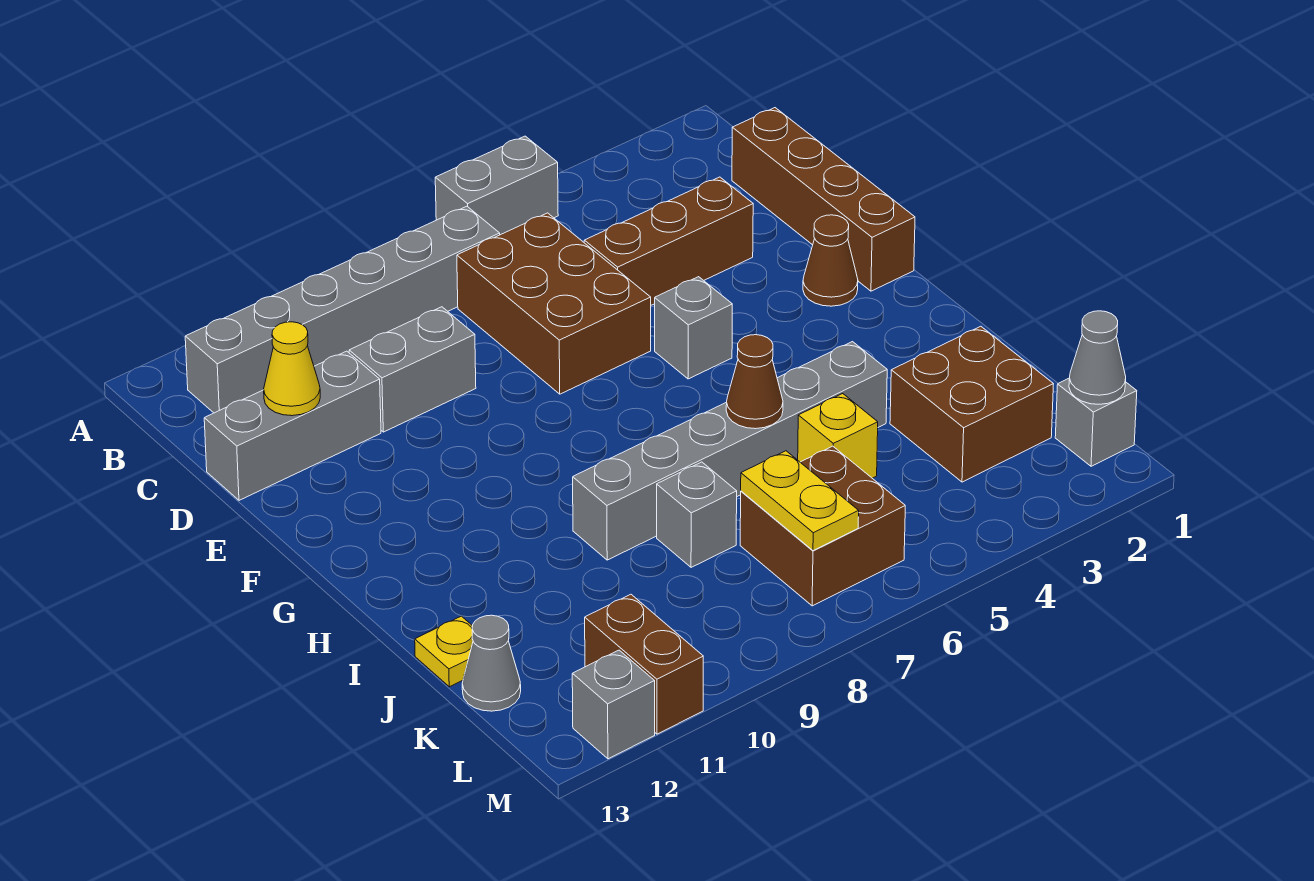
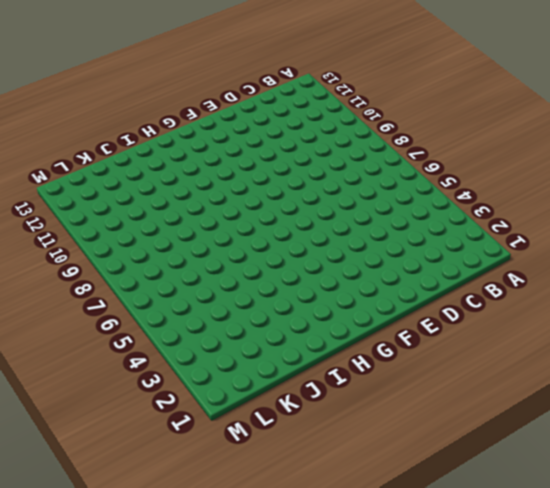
none -> grey brick A5:A6 level 1
none -> grey brick B7:B12 level 1
none -> brown brick C1:F1 level 1

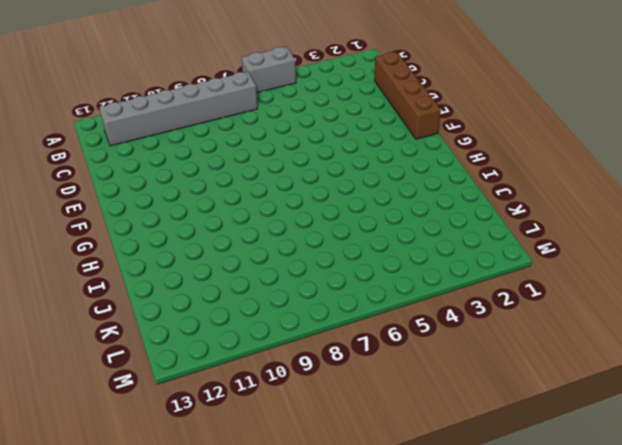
none -> brown brick C6:E7 level 1
none -> brown brick D3:D5 level 1
none -> grey brick D9:D10 level 1

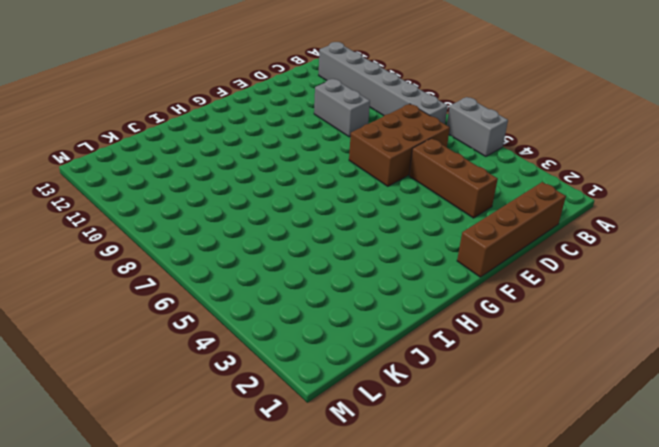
none -> grey brick D11:D13 level 1
none -> brown cone F2 level 1
none -> grey brick F5 level 1

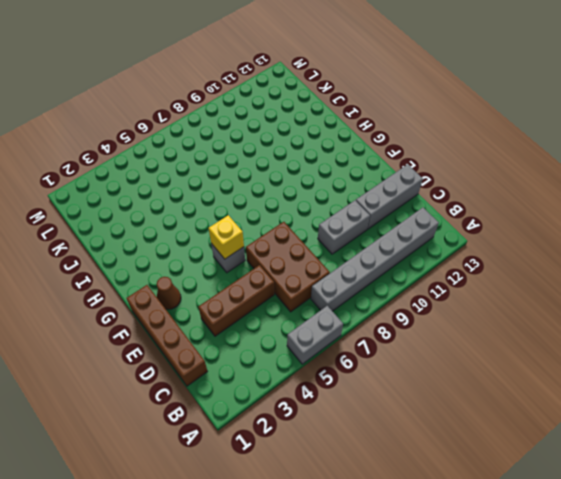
yellow brick F5 level 2 -> yellow brick J5 level 1
none -> grey brick I4:I9 level 1
none -> brown brick J2:K3 level 1
none -> grey brick J8 level 1

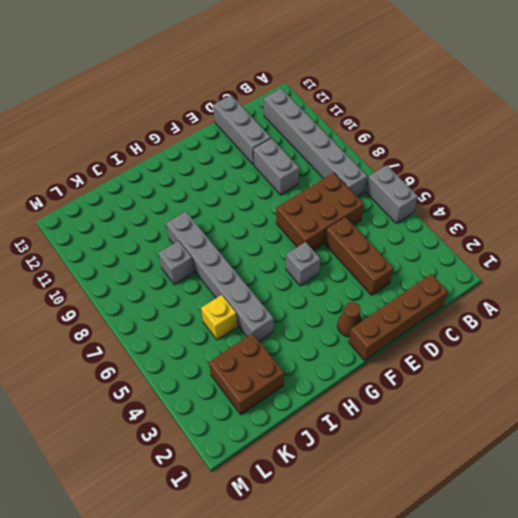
none -> yellow plate J13 level 1
none -> brown brick K6:L7 level 1
none -> grey cone K13 level 1

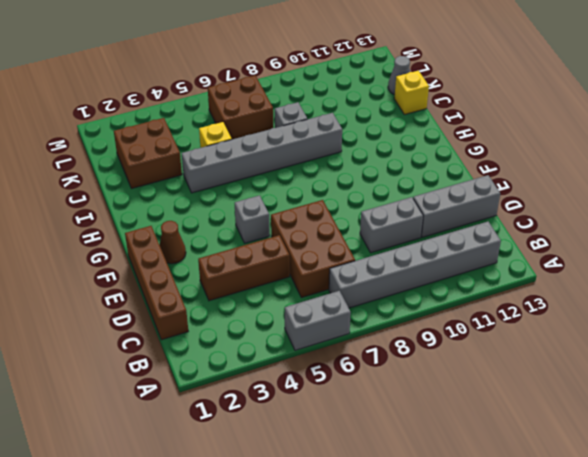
yellow brick J13 level 1 -> yellow plate J13 level 1
none -> grey brick L1 level 1
none -> brown brick L11:M11 level 1
none -> grey brick M12 level 1

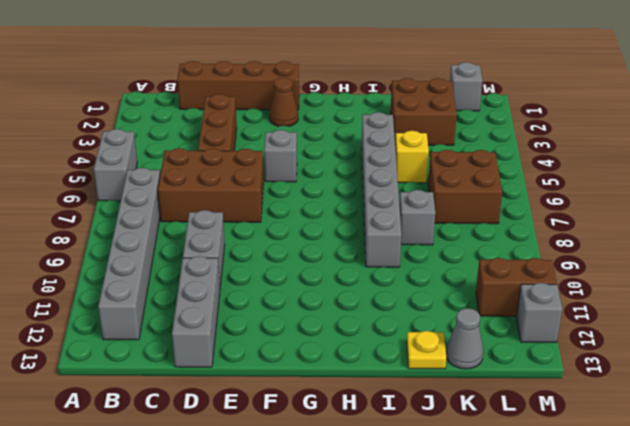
none -> yellow cone D12 level 2
none -> brown cone I6 level 2
none -> yellow plate K7:L7 level 2

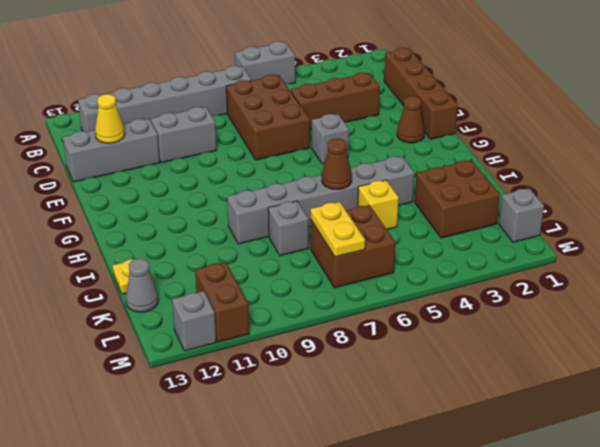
none -> grey cone L1 level 2

